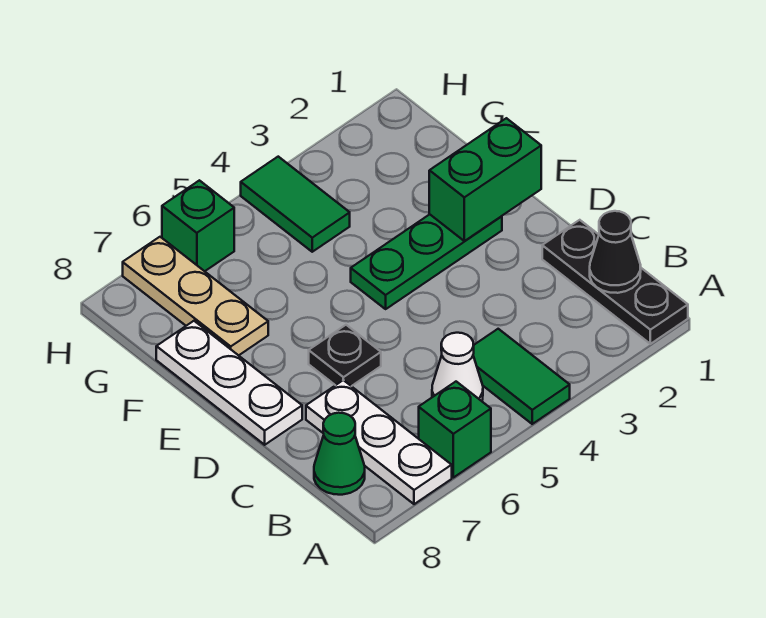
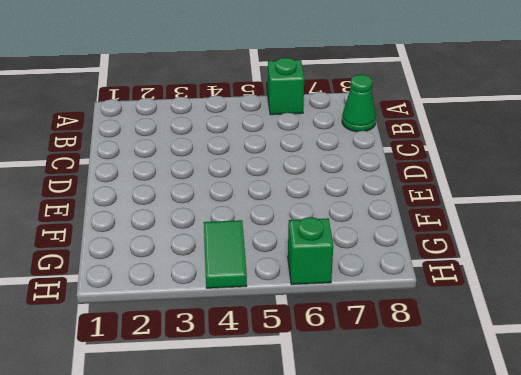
none -> black plate A1:C1 level 1
none -> green tile A4:B4 level 1
none -> white plate A7:C7 level 1

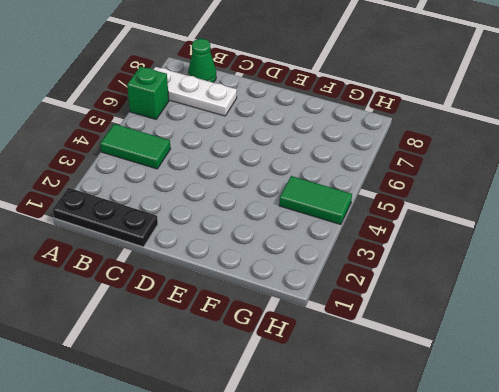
none -> white cone B5 level 1
none -> black plate D6 level 1
none -> white plate D8:F8 level 1

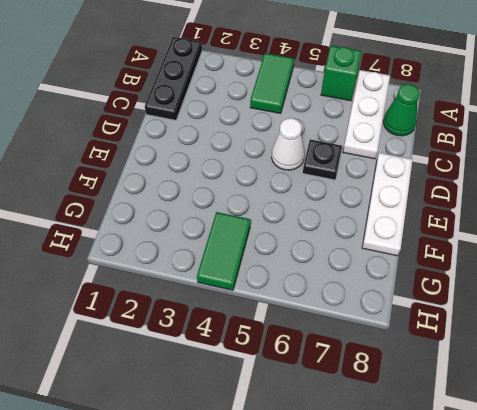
white cone D5 level 1 -> white cone B5 level 1
none -> green plate E2:E4 level 1
none -> tan plate F7:H7 level 1
none -> green brick H6 level 1

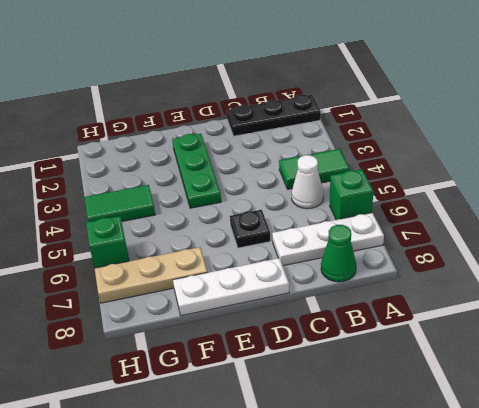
none -> black cone B1 level 2
none -> green brick E1:E2 level 2

